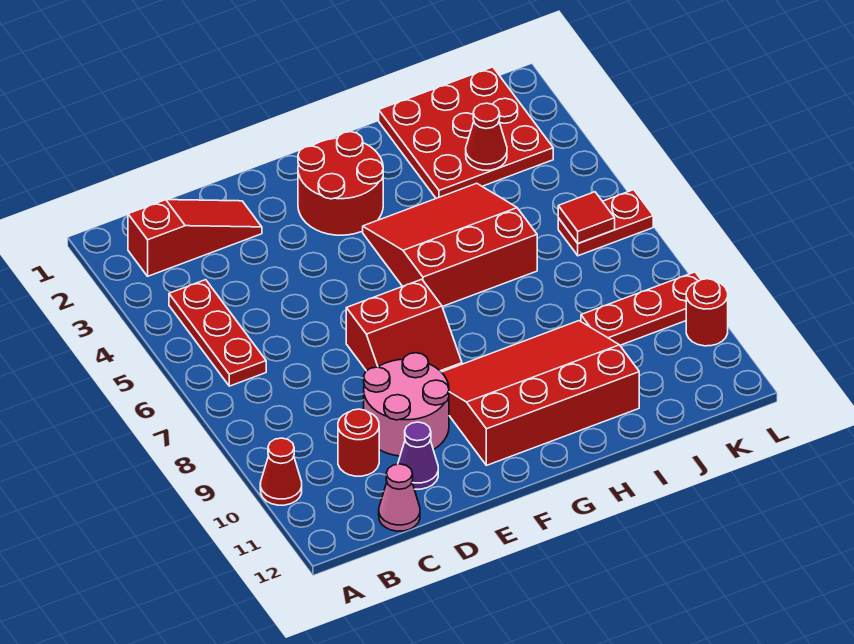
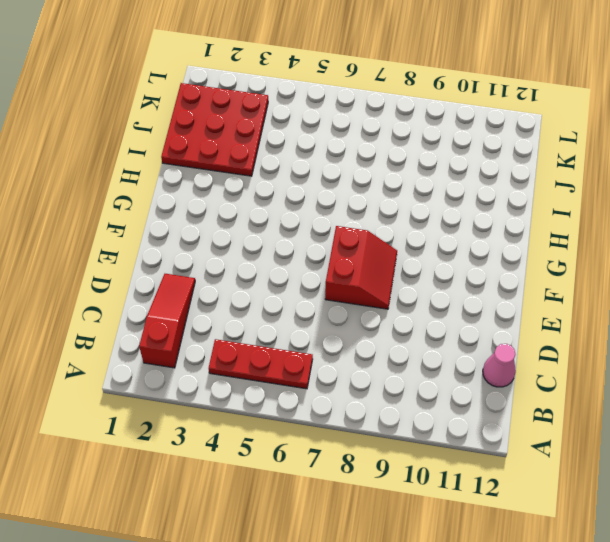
none -> red cone A10 level 1
none -> red round brick C10 level 1
none -> pink round brick D9:E10 level 1

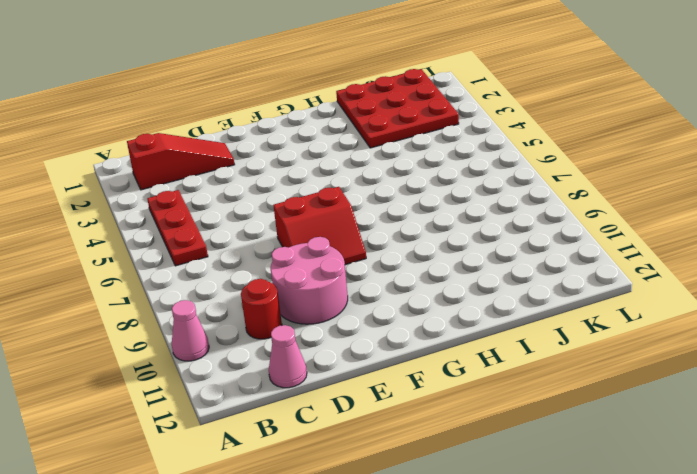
pink cone A10 level 1 -> red cone A10 level 1
none -> purple cone D11 level 1
none -> red round brick F2:G3 level 1
none -> red slope F9:I11 level 1 top 11

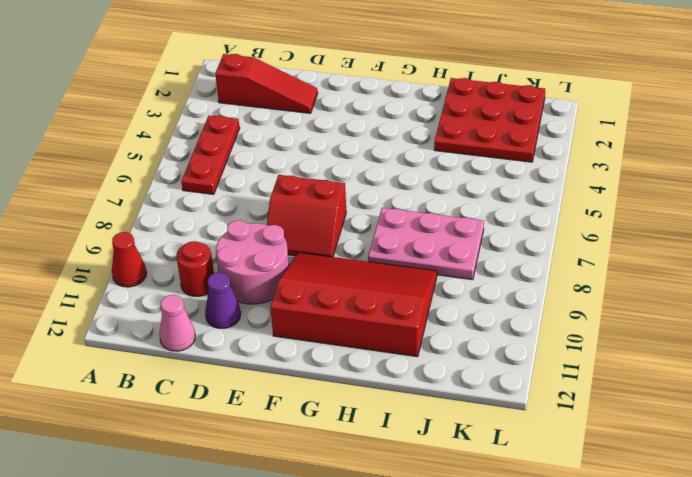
pink plate H7:J8 level 1 -> none
none -> red round brick F2:G3 level 1
none -> red slope G4:I6 level 1 top 6
none -> red plate J9:L9 level 1

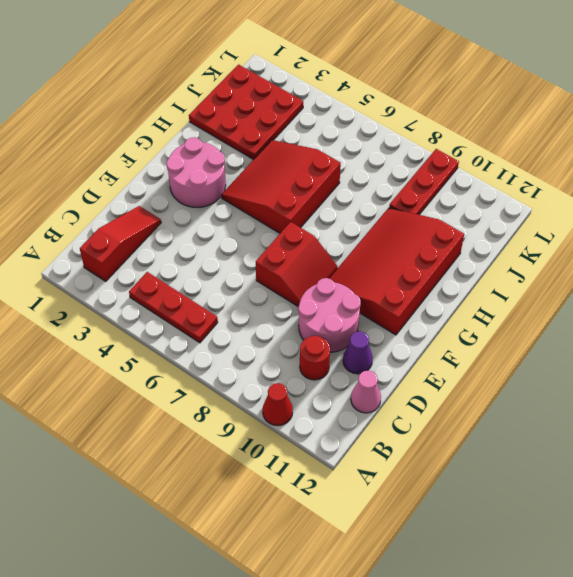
pink round brick F2:G3 level 1 -> red round brick F2:G3 level 1
none -> red plate K6:L6 level 1
none -> red round brick L10 level 1
none -> red cone J3 level 2

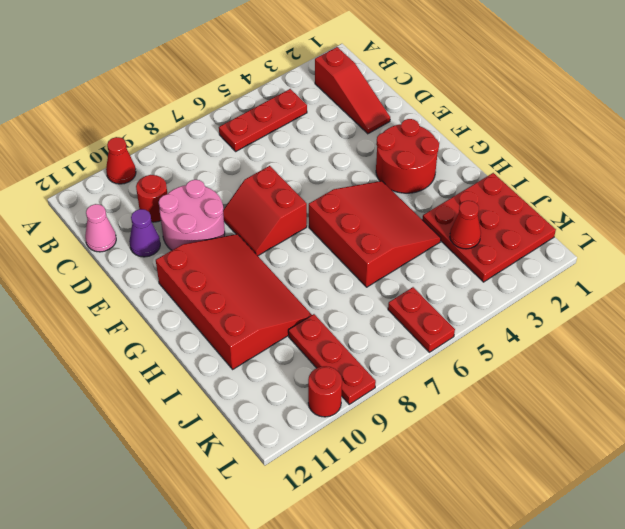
none -> red tile K6 level 2

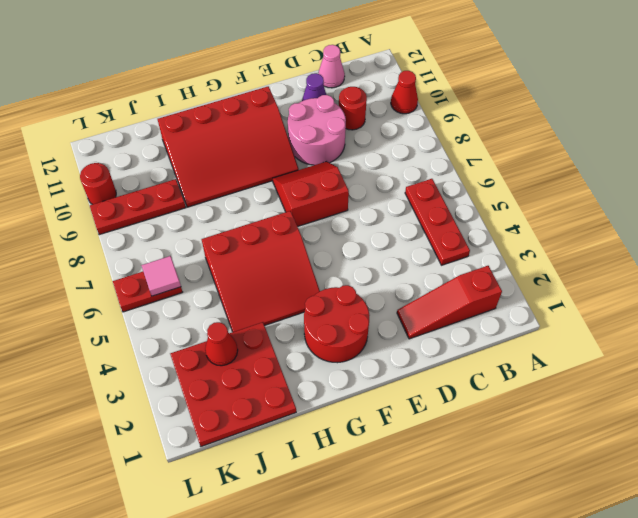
pink tile K6 level 2 -> red tile K6 level 2

